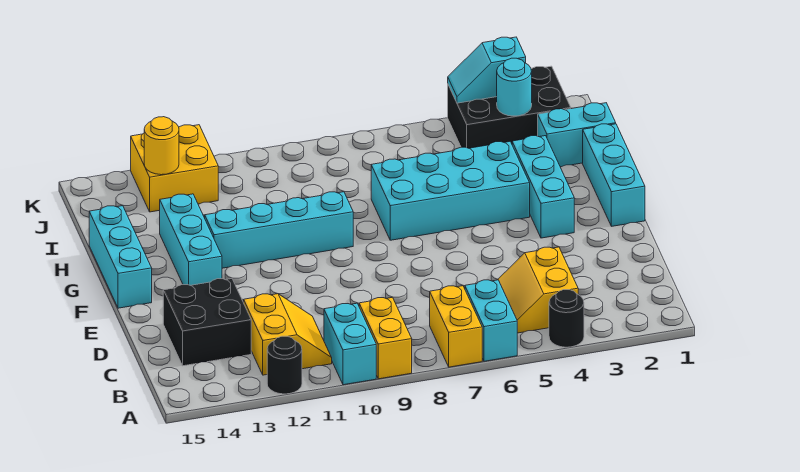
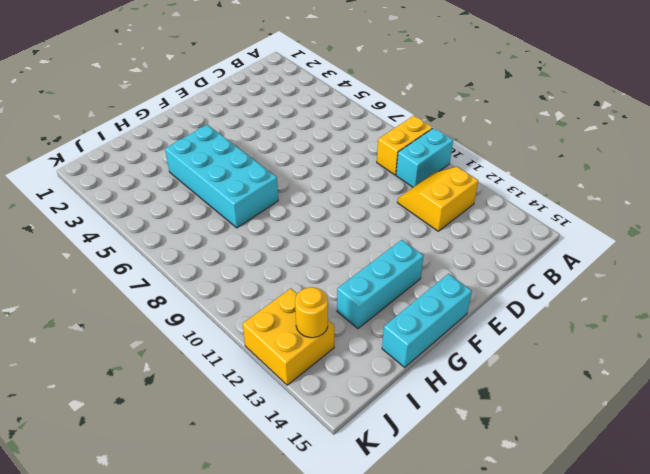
none -> black round brick A4 level 1
none -> cyan brick A6:B6 level 1
none -> yellow brick A7:B7 level 1

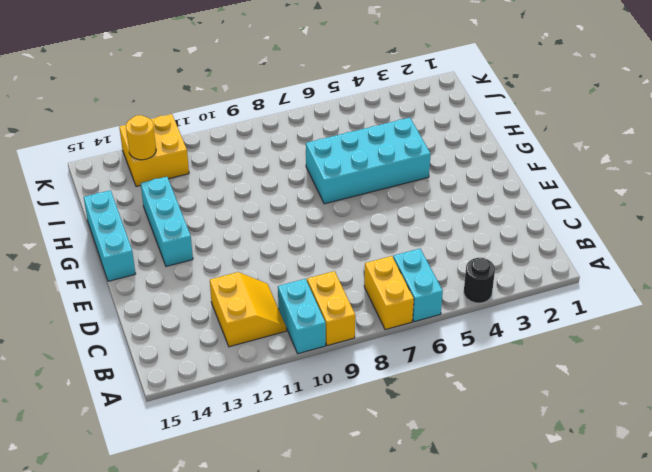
none -> black round brick A12 level 1
none -> yellow slope B4:C5 level 1 top 4
none -> black brick C13:D14 level 1

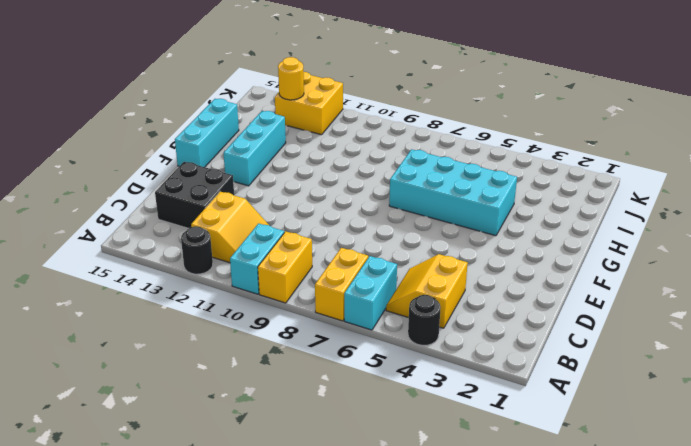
none -> cyan brick F1:H1 level 1
none -> cyan brick F3:H3 level 1
none -> cyan brick G9:G12 level 1

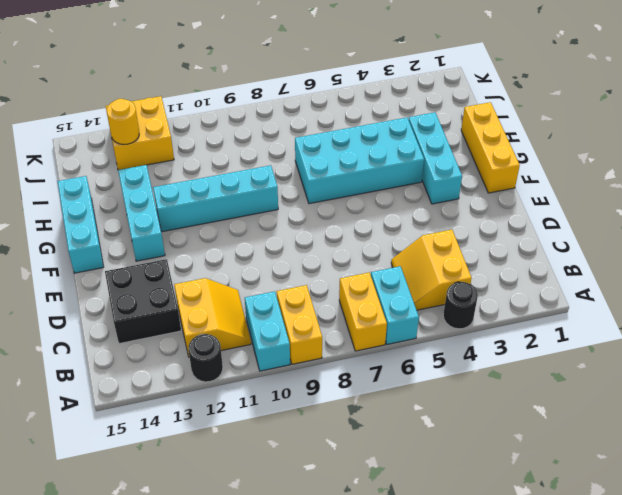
yellow brick F1:H1 level 1 -> cyan brick F1:H1 level 1
none -> cyan brick I1:I2 level 1
none -> black brick J2:K4 level 1
none -> cyan round brick J3 level 2

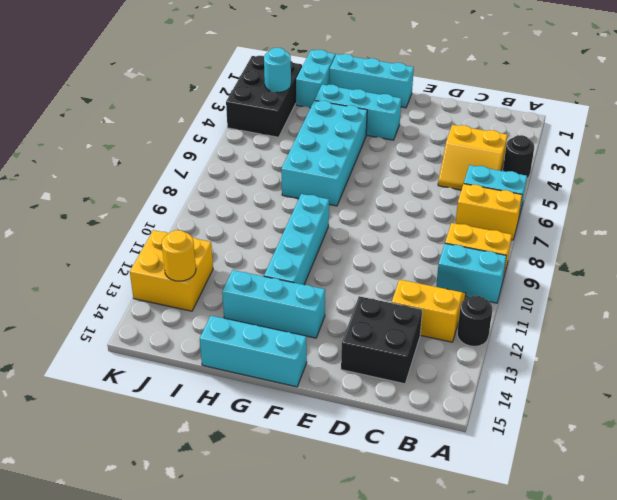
none -> cyan slope K3:K4 level 2 top 3

